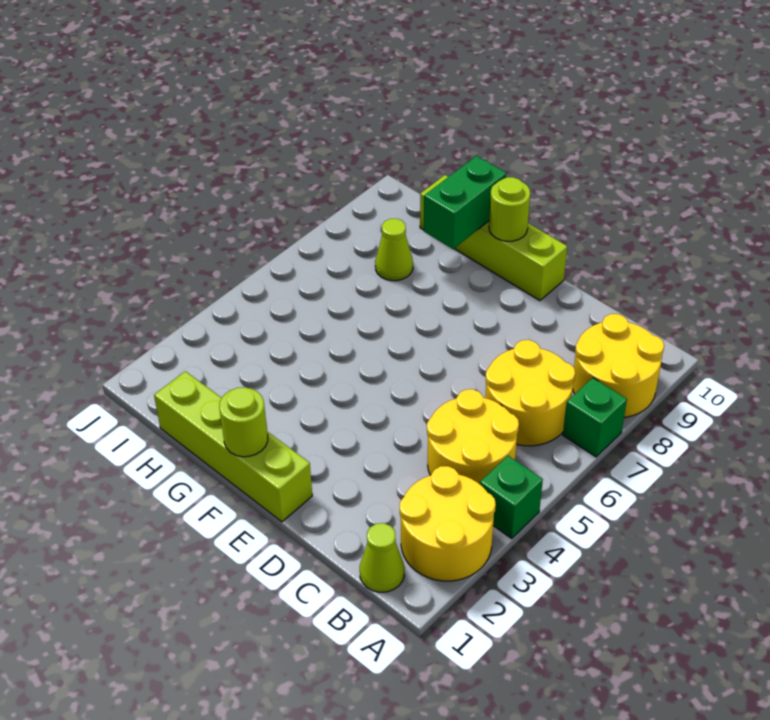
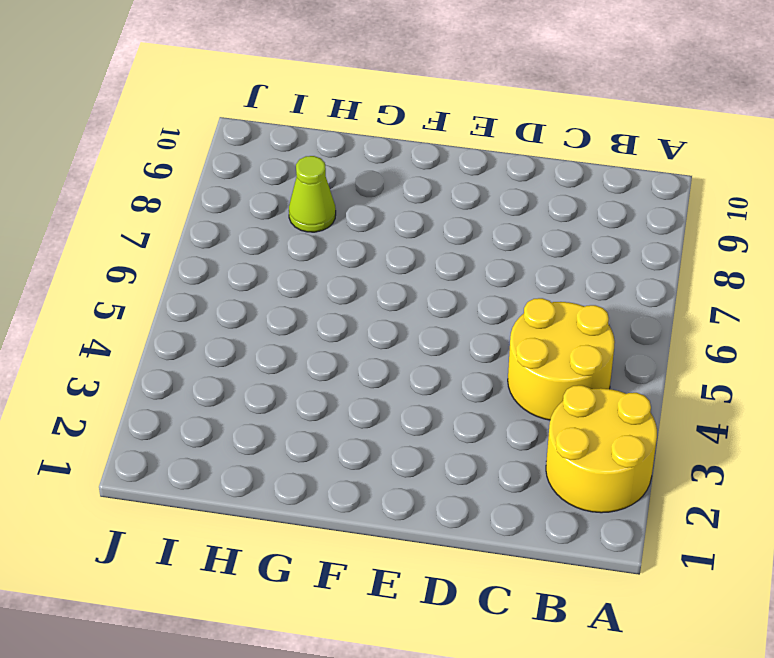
none -> green brick A4 level 1
none -> green brick A7 level 1
none -> yellow round brick A8:B9 level 1

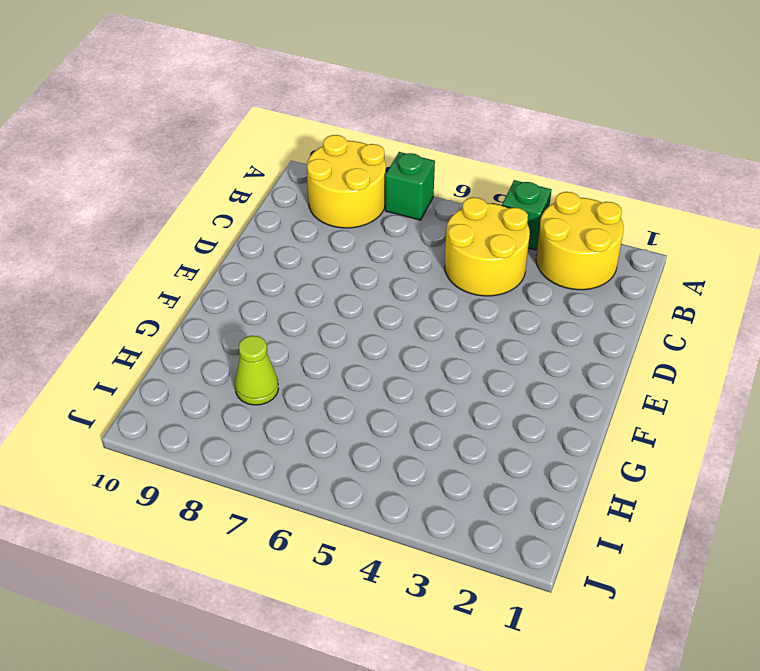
none -> lime cone B1 level 1
none -> yellow round brick B6:C7 level 1
none -> lime brick E1:H1 level 1

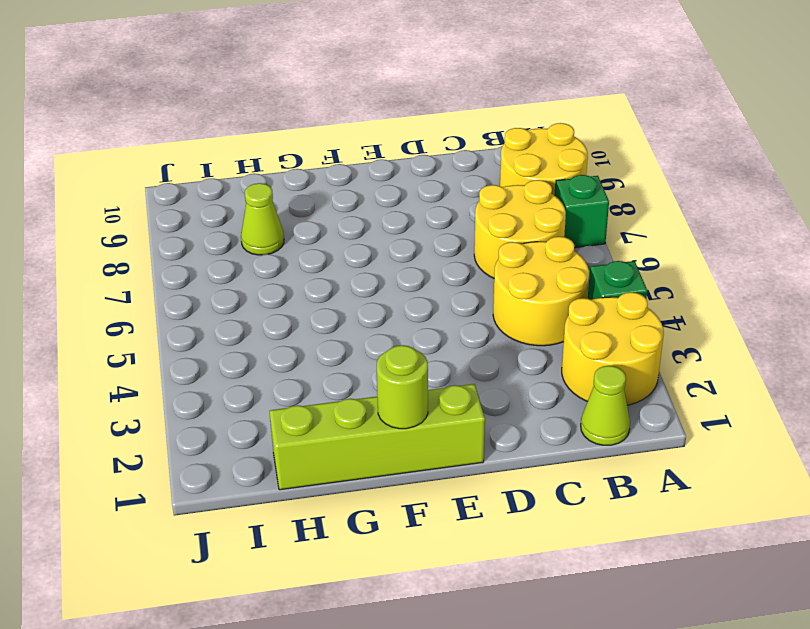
none -> lime brick E10:H10 level 1
none -> lime round brick F10 level 2
none -> green brick G9:G10 level 2

